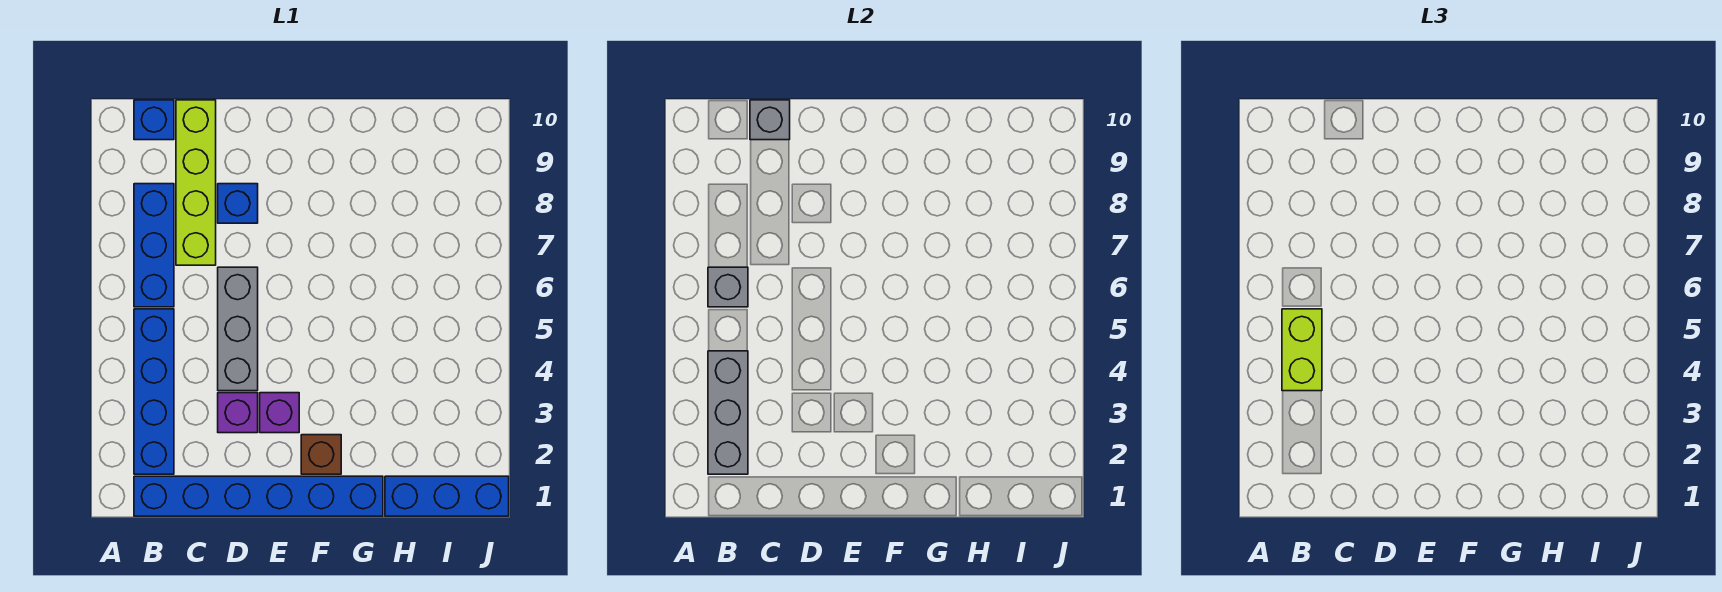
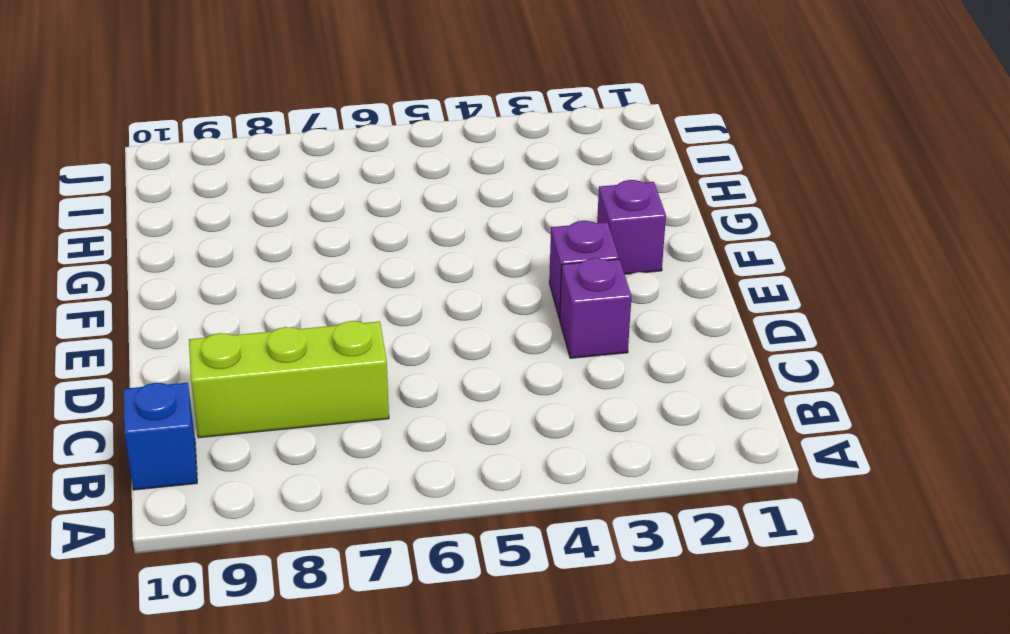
lime brick C7:C9 level 1 -> lime brick C7:C10 level 1
purple brick F2 level 1 -> brown brick F2 level 1
none -> blue brick B1:G1 level 1
none -> blue brick B2:B5 level 1
none -> blue brick B6:B8 level 1

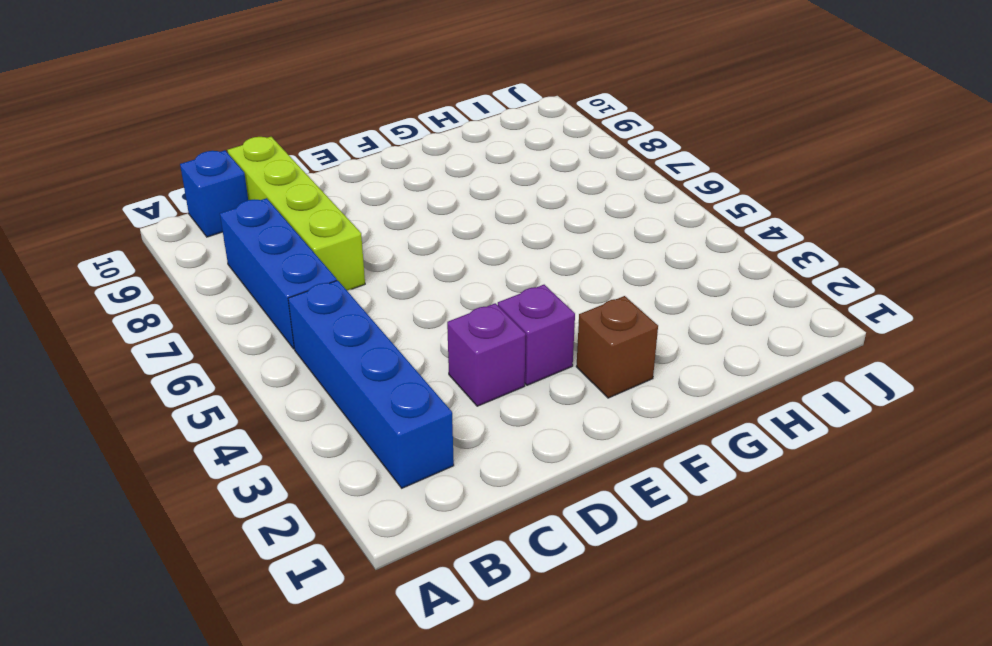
none -> blue brick B1:G1 level 1
none -> grey brick D4:D6 level 1
none -> blue brick D8 level 1

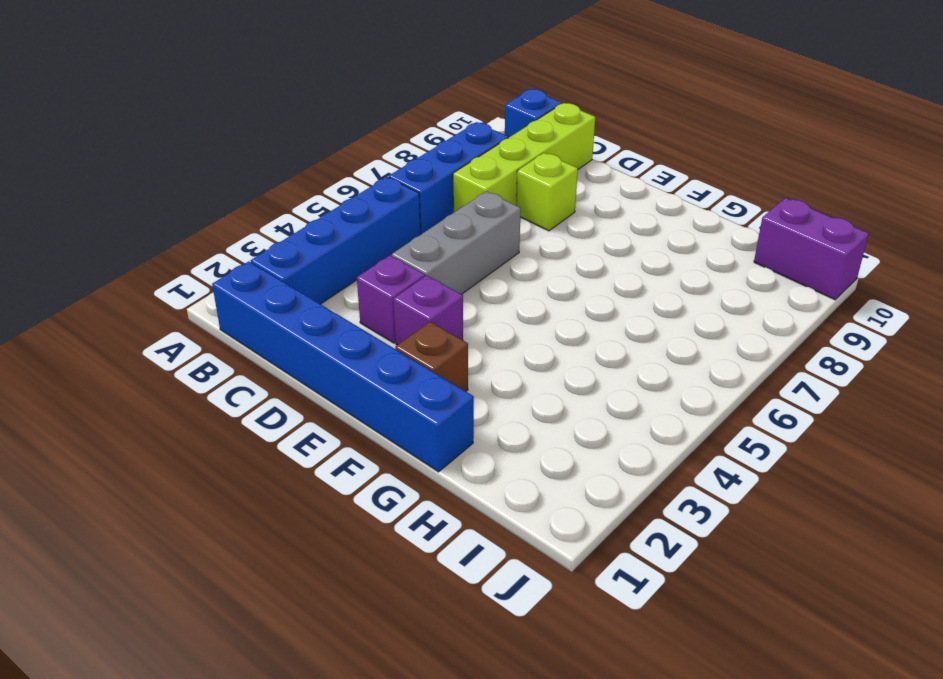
lime brick D8 level 1 -> blue brick D8 level 1
purple brick I10:J10 level 1 -> none
none -> blue brick H1:J1 level 1
none -> grey brick B2:B4 level 2
none -> grey brick B6 level 2

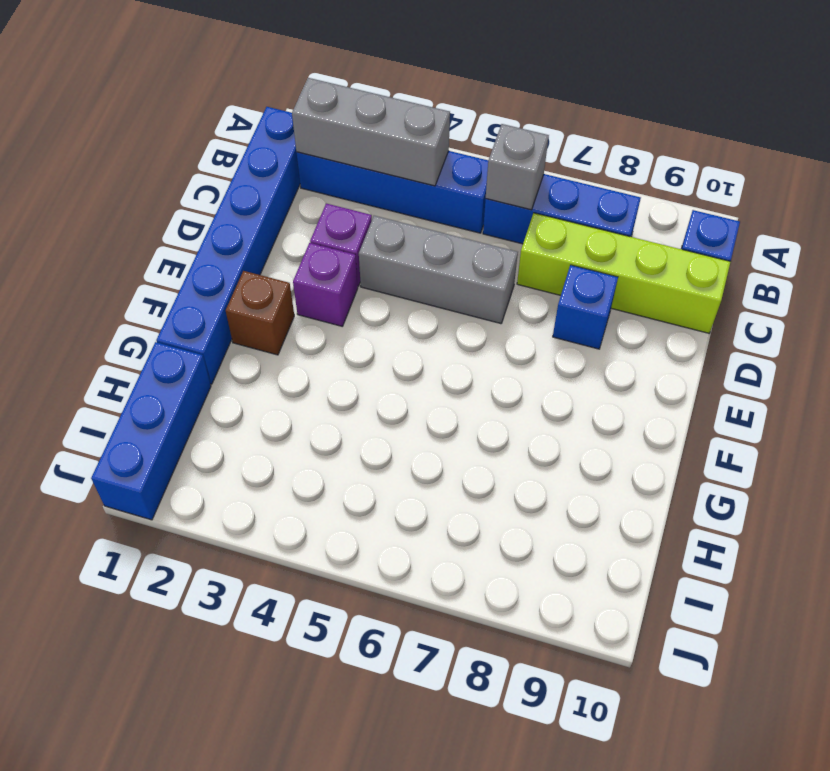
none -> grey brick C10 level 2
none -> lime brick B4:B5 level 3

